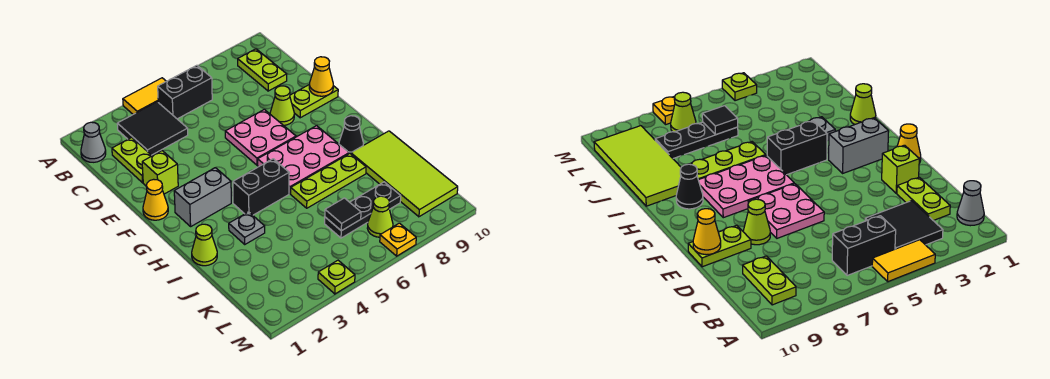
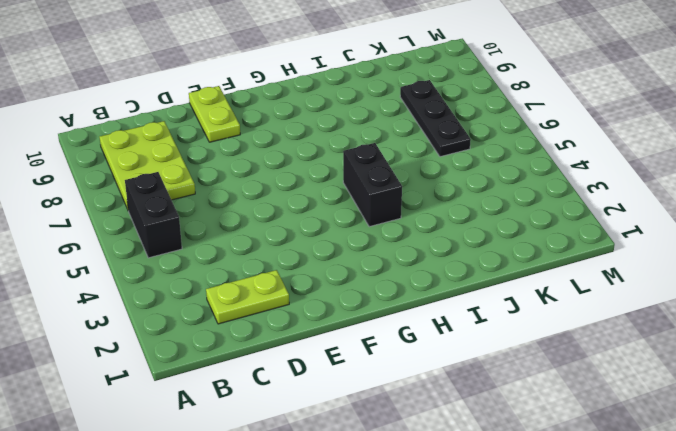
lime plate B7:C9 level 1 -> lime plate B9:C9 level 1
none -> yellow tile A4:A5 level 1
none -> grey cone B1 level 1
none -> black tile B3:C4 level 1

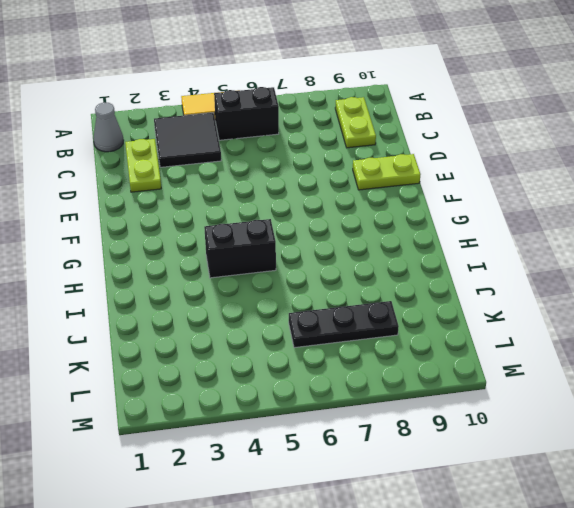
none -> lime brick E2 level 1
none -> pink plate E6:F7 level 1
none -> lime cone E8 level 1

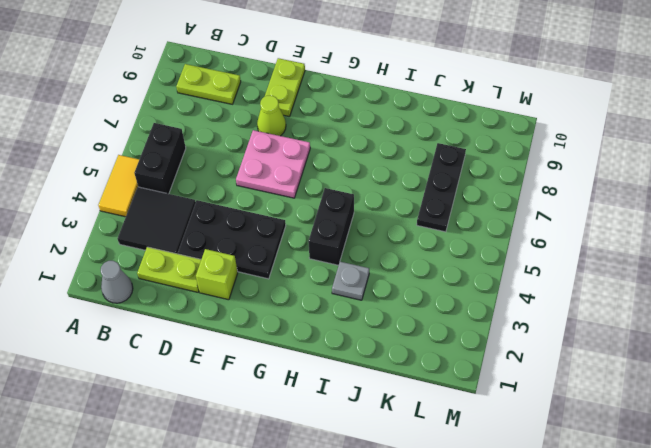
black plate D3:F4 level 1 -> none
none -> yellow cone F1 level 1
none -> grey brick G2:G3 level 1
none -> pink plate G6:H8 level 1

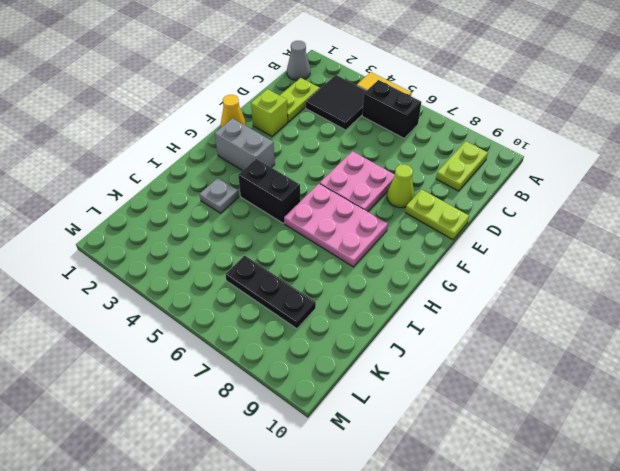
none -> black cone H9 level 1
none -> lime cone I1 level 1
none -> lime plate I6:I8 level 1

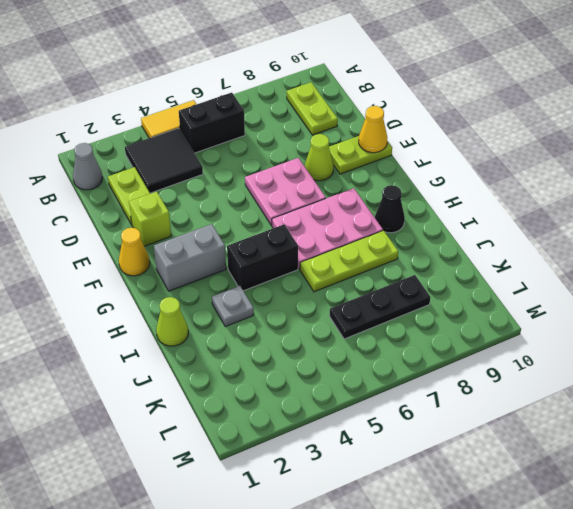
none -> lime tile I9:L10 level 1
none -> lime cone L7 level 1
none -> lime plate M4 level 1

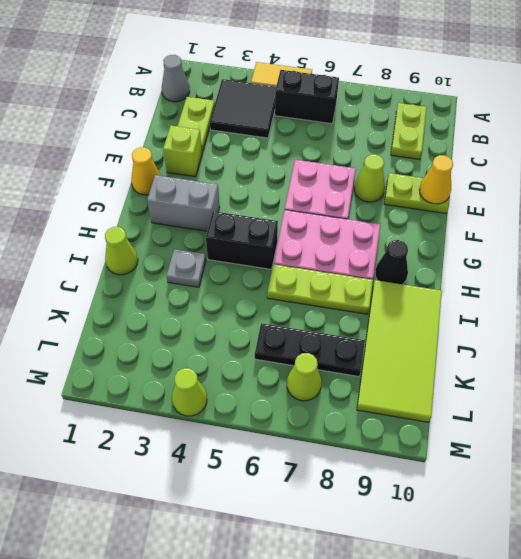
lime cone M4 level 1 -> lime plate M4 level 1
none -> yellow plate M7 level 1
none -> black tile K6 level 2

